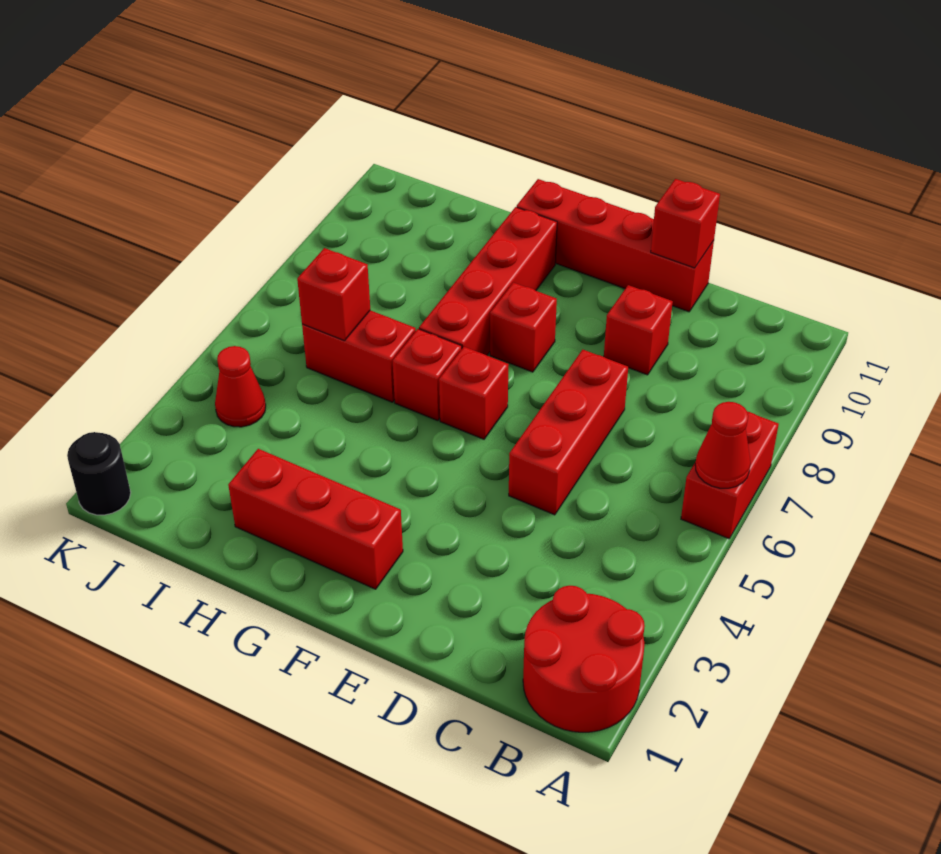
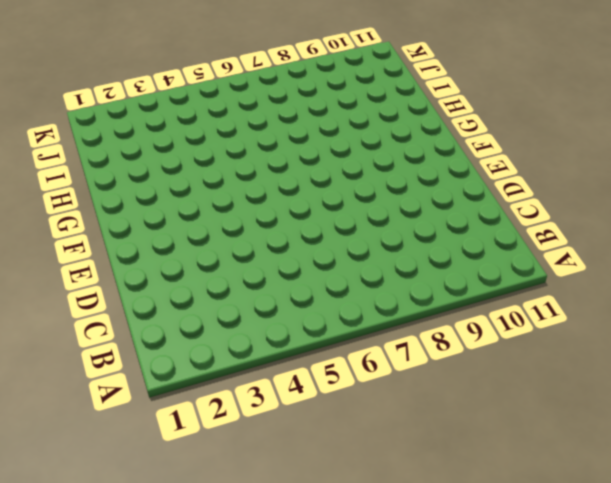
none -> red round brick A1:B2 level 1
none -> red brick A6:A7 level 1
none -> red brick D5:D7 level 1

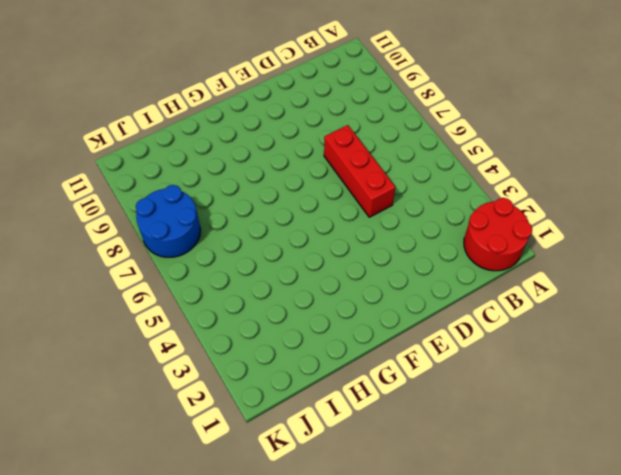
blue round brick J7:K8 level 1 -> none
none -> red brick A6:A7 level 1
none -> red brick D9 level 1
none -> red brick D11:G11 level 1

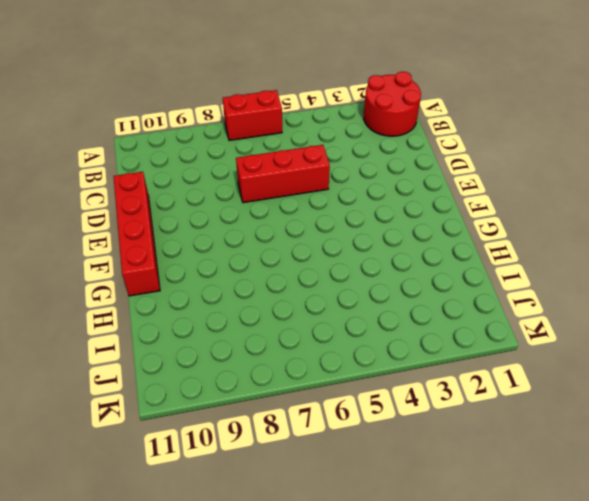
none -> red brick D9 level 1
none -> red brick F2:H2 level 1
none -> red brick F6 level 1

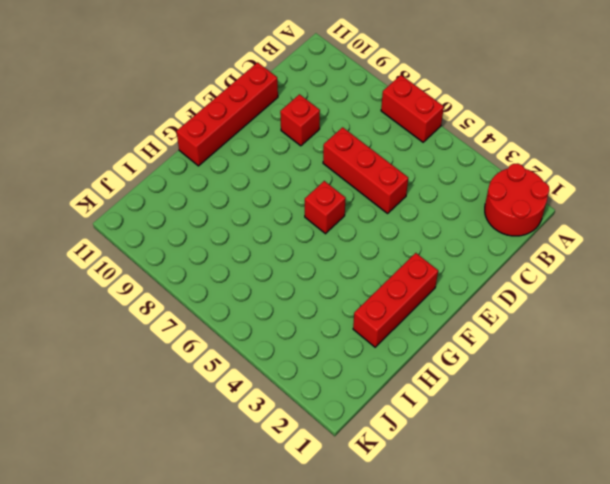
none -> red brick F8 level 1
none -> red brick G6 level 1
none -> red brick G7:G10 level 1

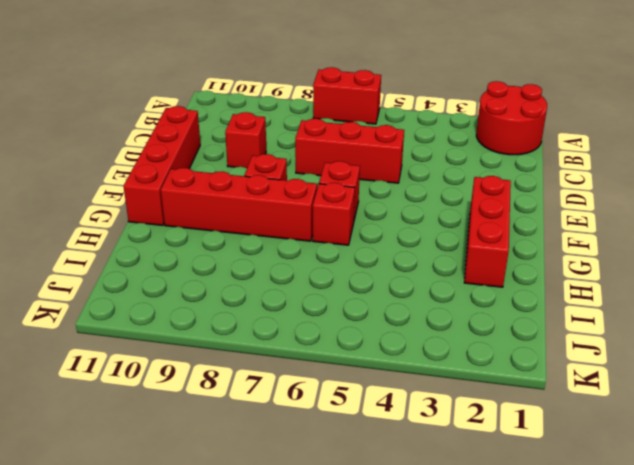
none -> red brick H6:I6 level 1
none -> red cone J4 level 1
none -> black round brick K1 level 1

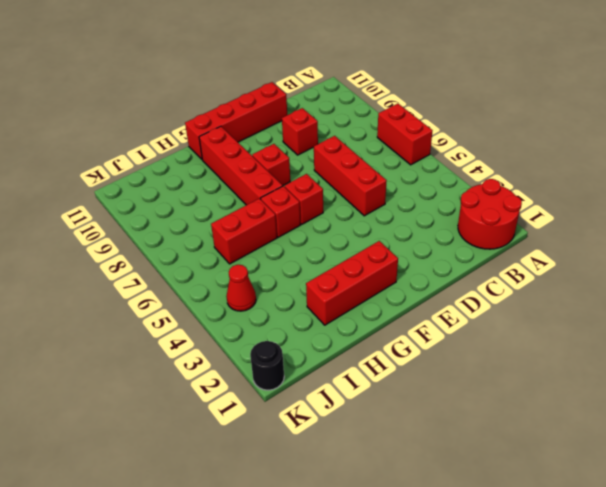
none -> red cone A6 level 2
none -> red brick D11 level 2
none -> red brick I6 level 2

